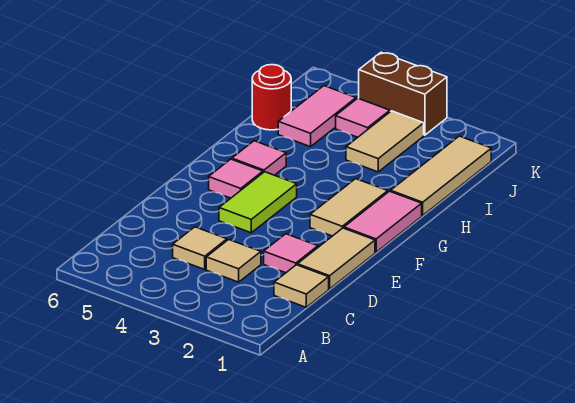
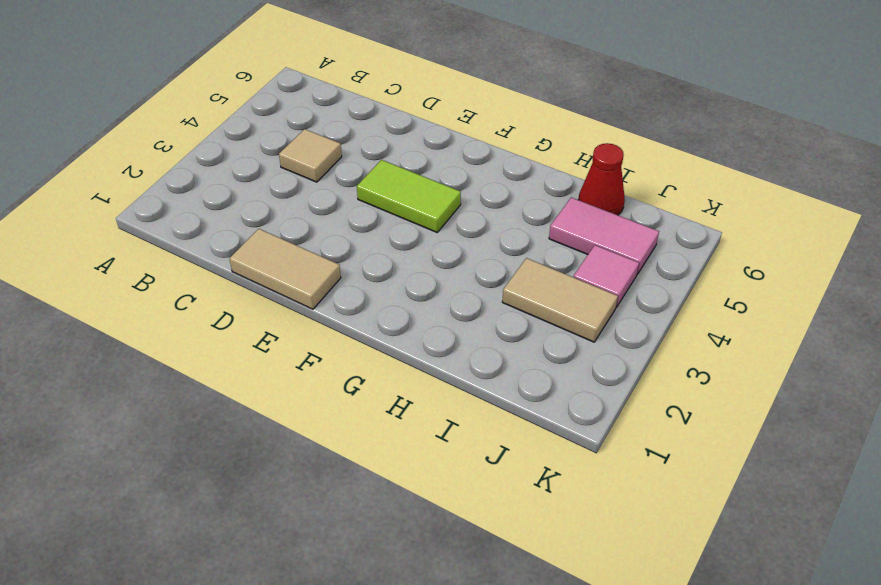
red cone I6 level 1 -> red round brick I6 level 1
none -> tan tile C1 level 1
none -> tan tile C3 level 1
none -> pink tile D2 level 1

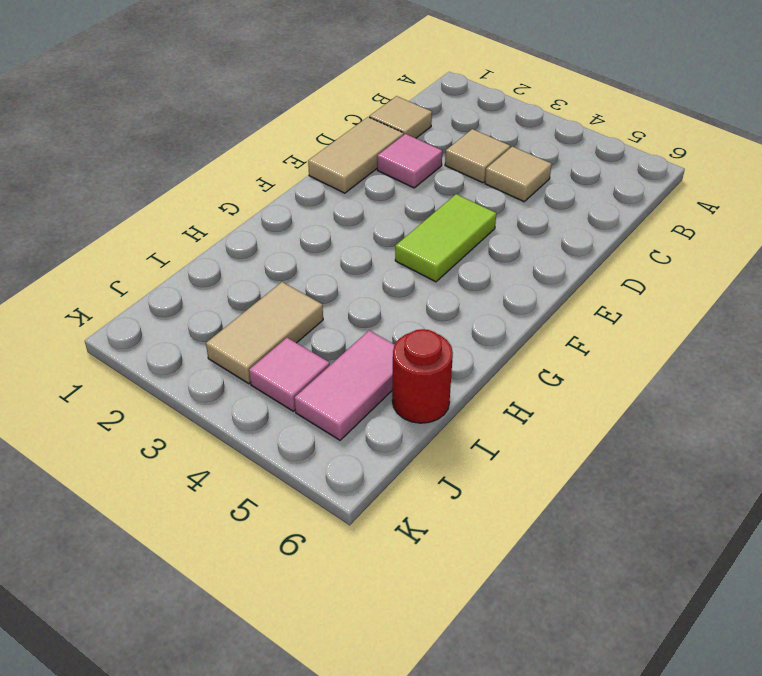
none -> pink tile F1:G1 level 1
none -> tan tile F2:G2 level 1
none -> pink tile F5 level 1

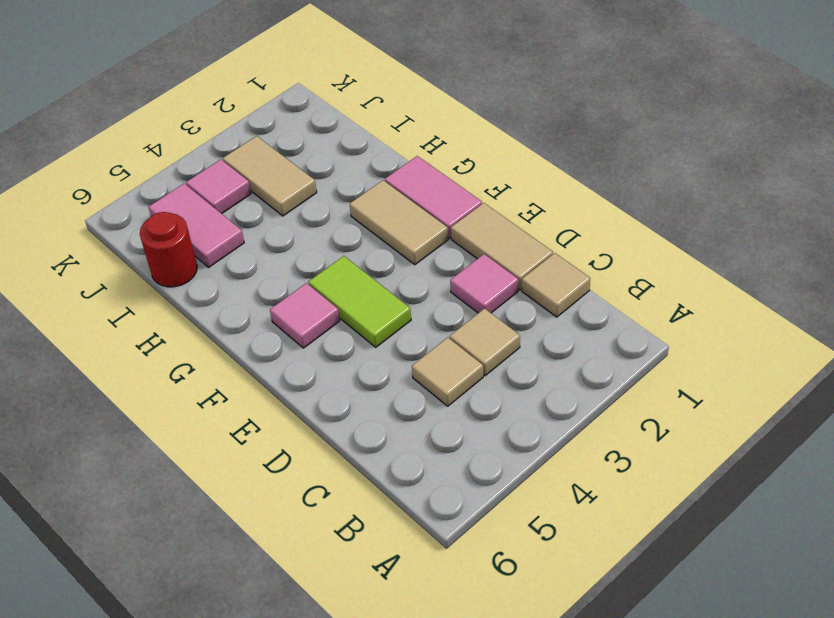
none -> pink tile G5 level 1
none -> tan tile H1:J1 level 1
none -> brown brick K3:K4 level 1

